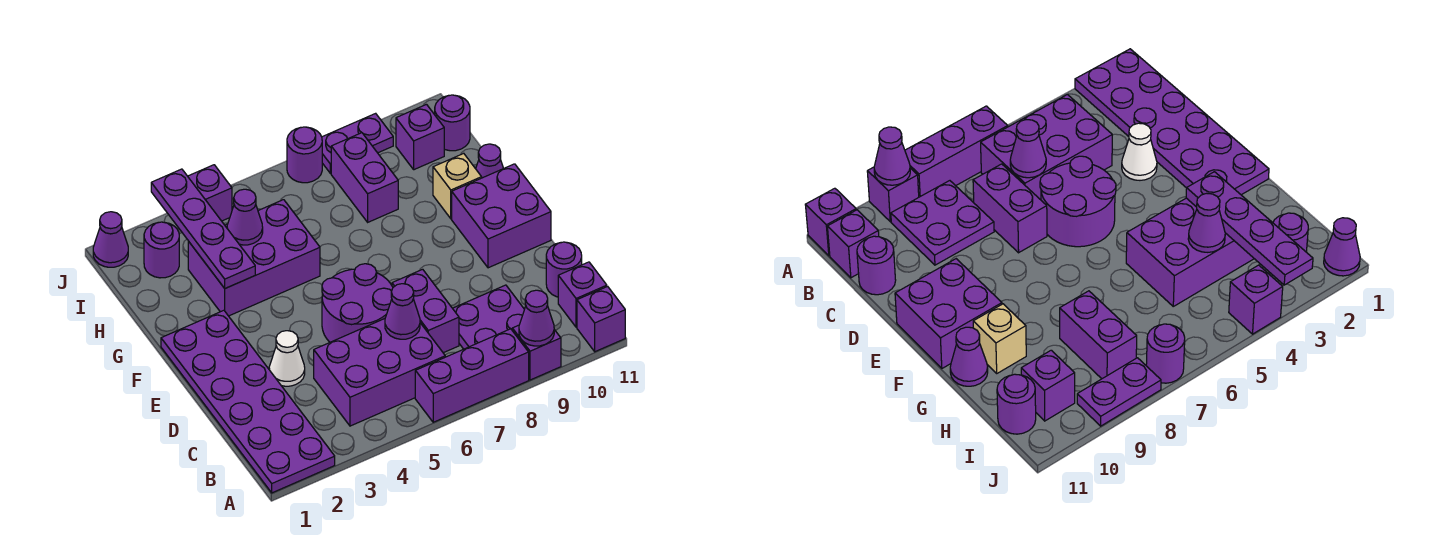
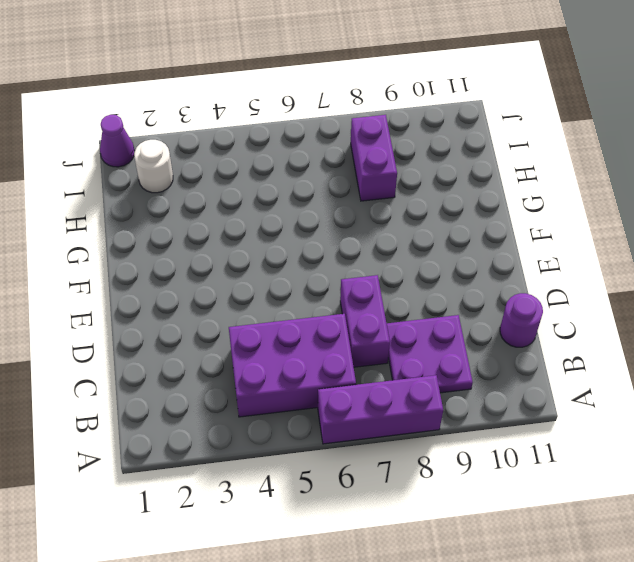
white round brick I2 level 1 -> purple round brick I2 level 1
none -> purple plate A1:F2 level 1
none -> purple brick A9 level 1
none -> purple brick A11 level 1

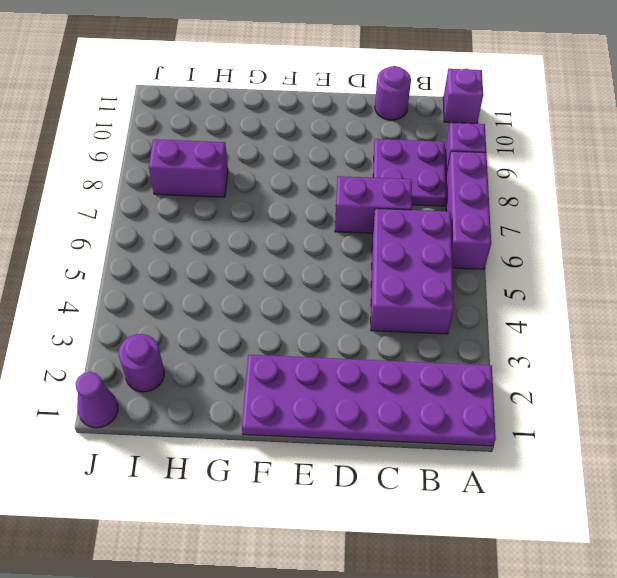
none -> purple brick B11 level 1
none -> white cone D3 level 1
none -> purple round brick D5:E6 level 1

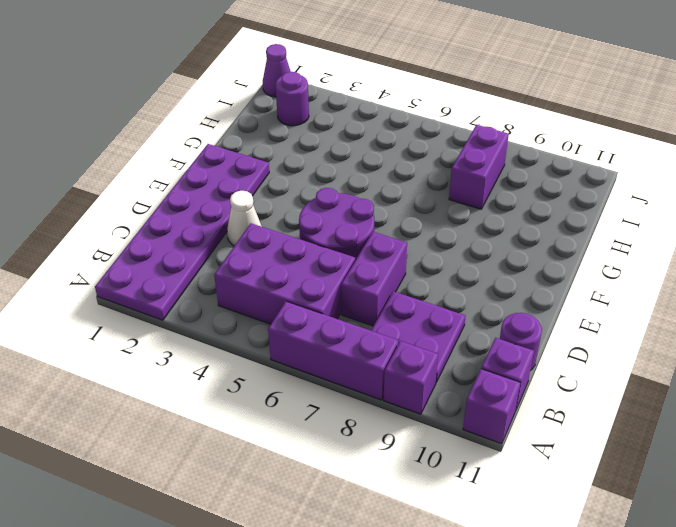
none -> purple brick E10:F11 level 1
none -> purple brick G3:H5 level 1
none -> tan brick G10 level 1

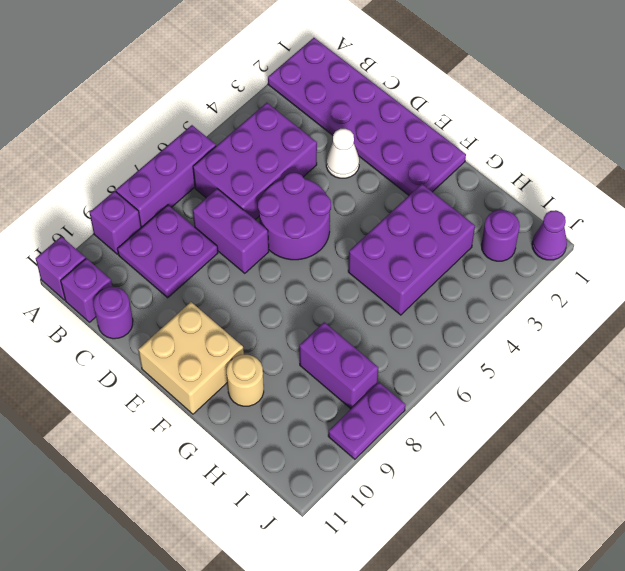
tan brick E10:F11 level 1 -> purple brick E10:F11 level 1
tan round brick G10 level 1 -> tan brick G10 level 1
none -> purple cone G11 level 1
none -> purple brick I10 level 1
none -> purple round brick I11 level 1

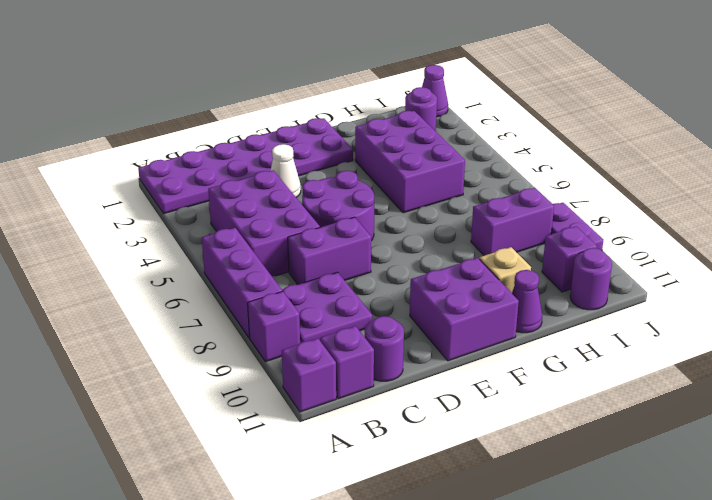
none -> purple brick J4 level 1
none -> purple round brick J7 level 1
none -> purple cone A9 level 2

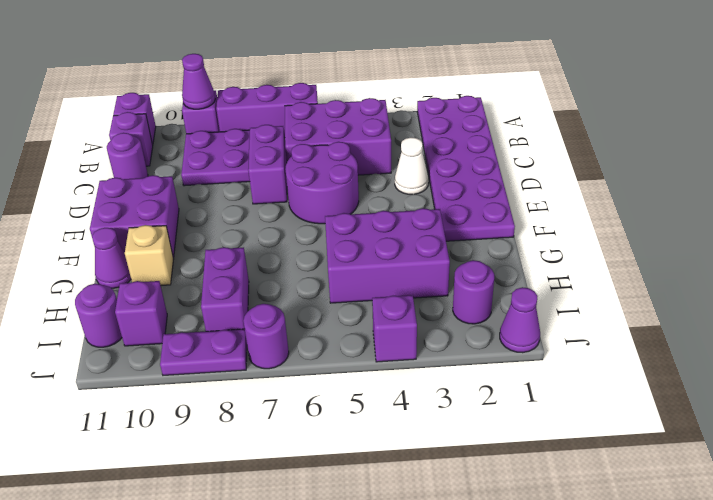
none -> purple cone C6 level 2
none -> purple plate G3:J3 level 2
none -> purple cone H4 level 2

